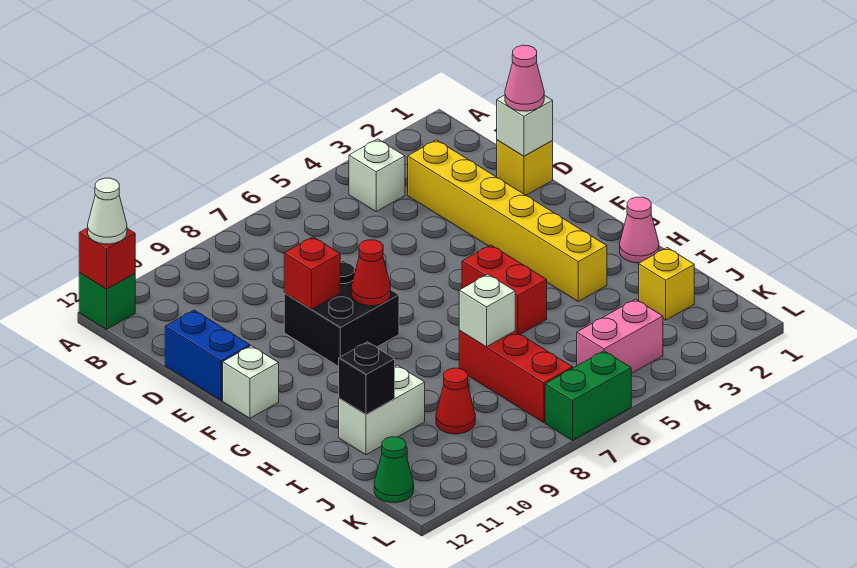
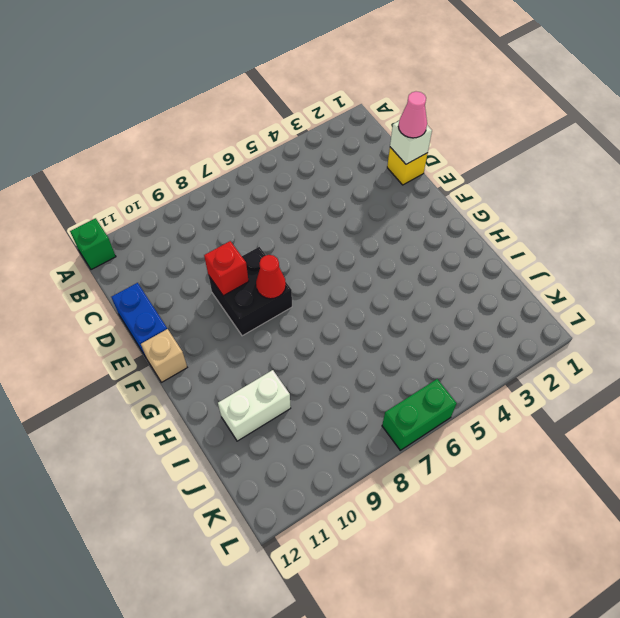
tan brick F12 level 1 -> white brick F12 level 1
none -> white brick B4 level 1
none -> yellow brick C3:H3 level 1
none -> red brick G5:H5 level 1

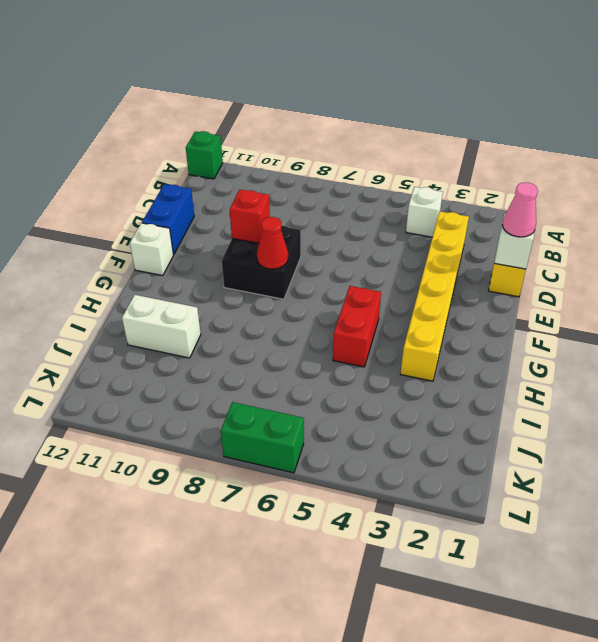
none -> pink cone H1 level 1
none -> red brick I7:K7 level 1
none -> yellow brick J2 level 1

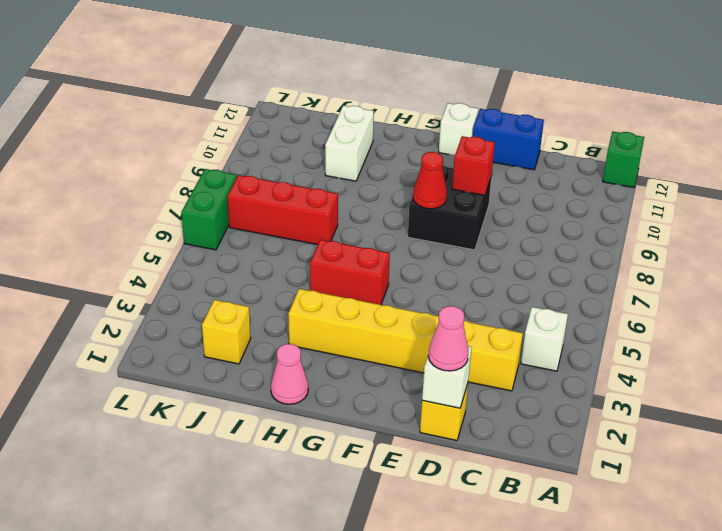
none -> red cone J9 level 1
none -> pink brick K4:K5 level 1
none -> green cone K12 level 1

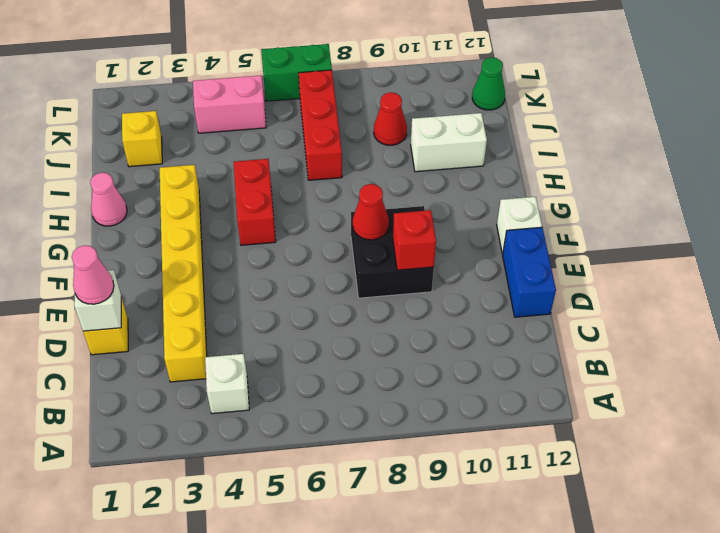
none -> green brick A12 level 1
none -> red brick A12 level 2
none -> white brick I7 level 2

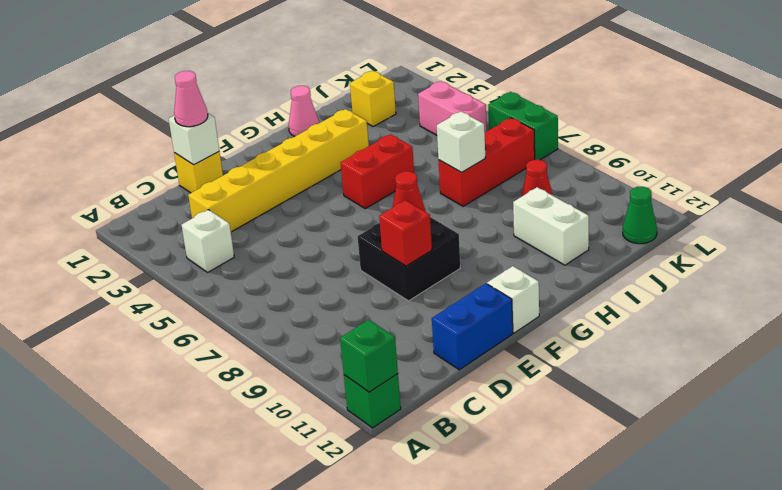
green brick A12 level 2 -> red brick A12 level 2
none -> black brick I11 level 2
none -> white cone A12 level 3

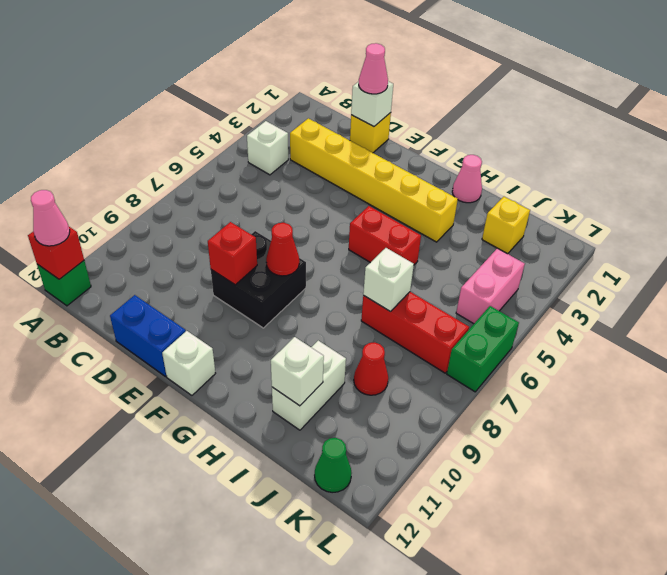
pink cone A12 level 3 -> white cone A12 level 3
white brick I11 level 2 -> black brick I11 level 2

